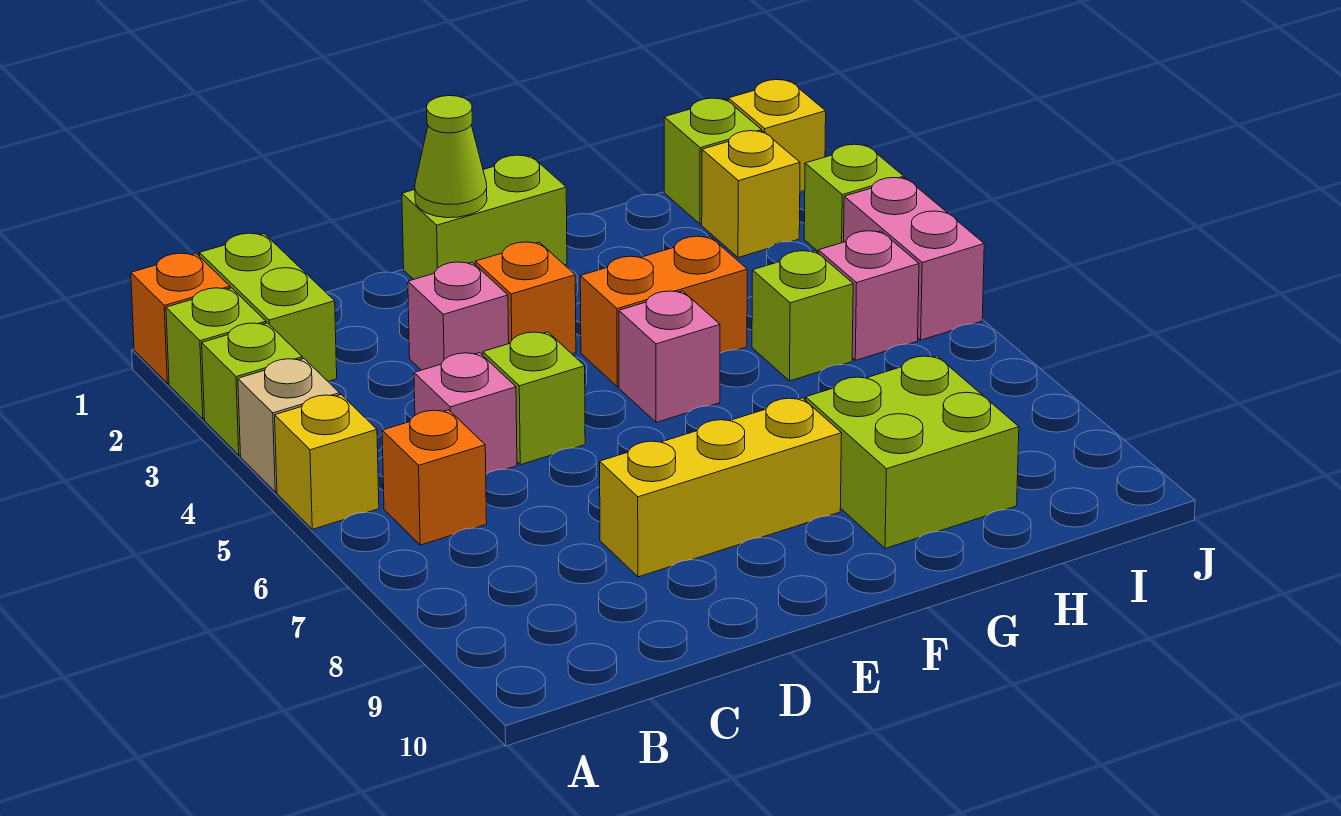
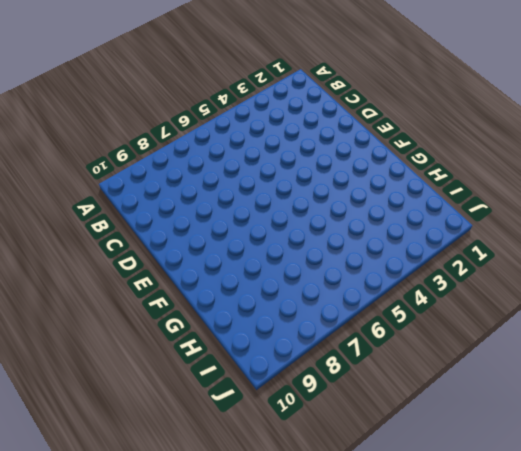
none -> orange brick A1 level 1
none -> lime brick A2 level 1
none -> lime brick A3 level 1

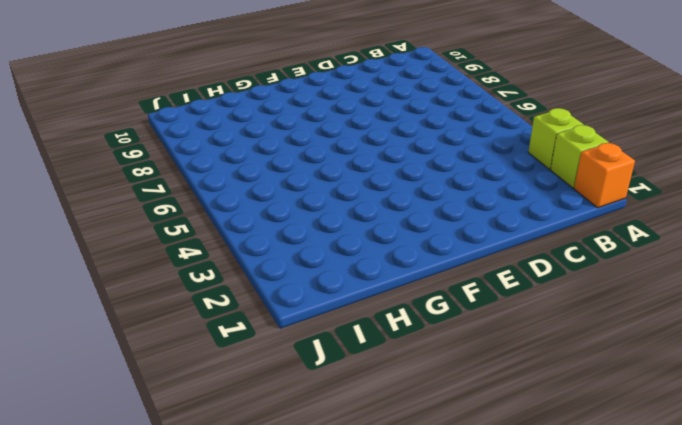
none -> tan brick A4 level 1
none -> yellow brick A5 level 1
none -> lime brick B1:B2 level 1

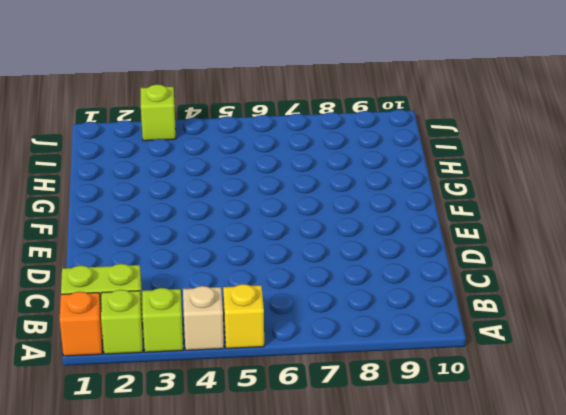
none -> orange brick B6 level 1
none -> pink brick C5 level 1
none -> pink brick D3 level 1

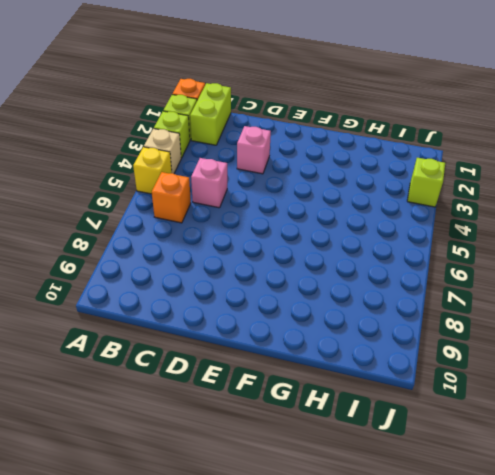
none -> lime brick D5 level 1
none -> yellow brick D8:F8 level 1
none -> lime brick E1:F1 level 1

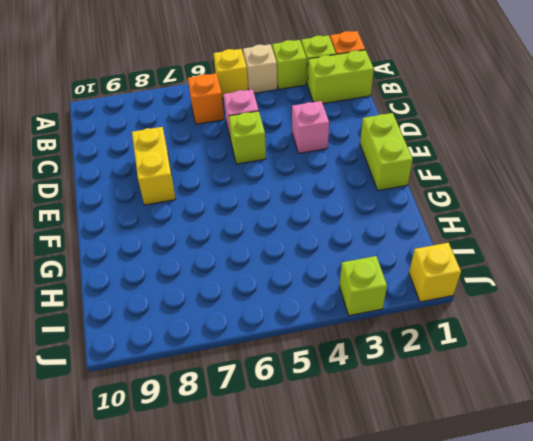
yellow brick D8:E8 level 1 -> yellow brick D8:F8 level 1
none -> orange brick E3 level 1
none -> orange brick F4:G4 level 1
none -> pink brick F5 level 1

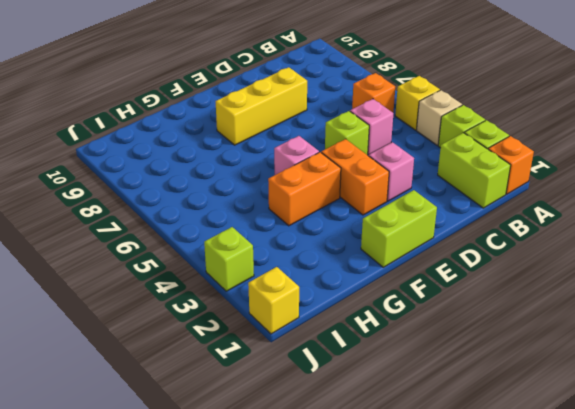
orange brick E3:E4 level 1 -> orange brick E3 level 1
none -> lime brick G8:H9 level 1
none -> lime brick H5 level 1
none -> lime brick I1 level 1

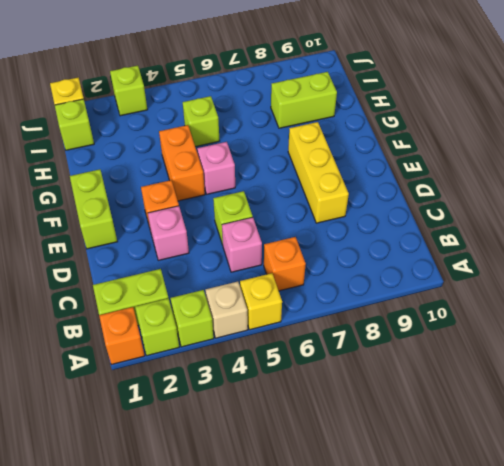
lime brick H8:H9 level 1 -> lime brick G8:H9 level 1
none -> yellow brick I2 level 1
none -> pink brick I5 level 1
none -> pink brick J4:J5 level 1

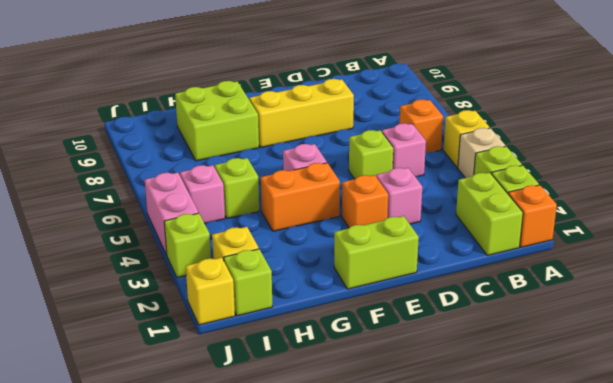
none -> lime cone E1 level 2

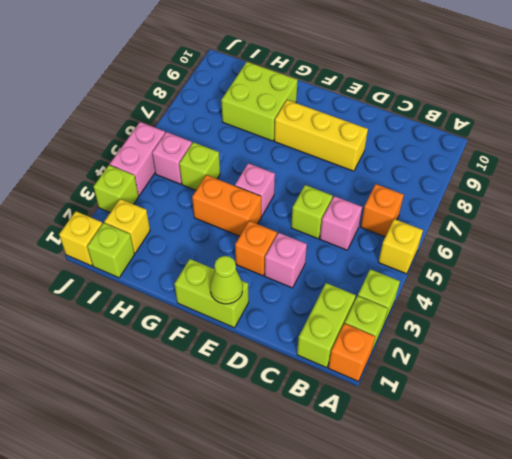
none -> tan brick A4 level 1

